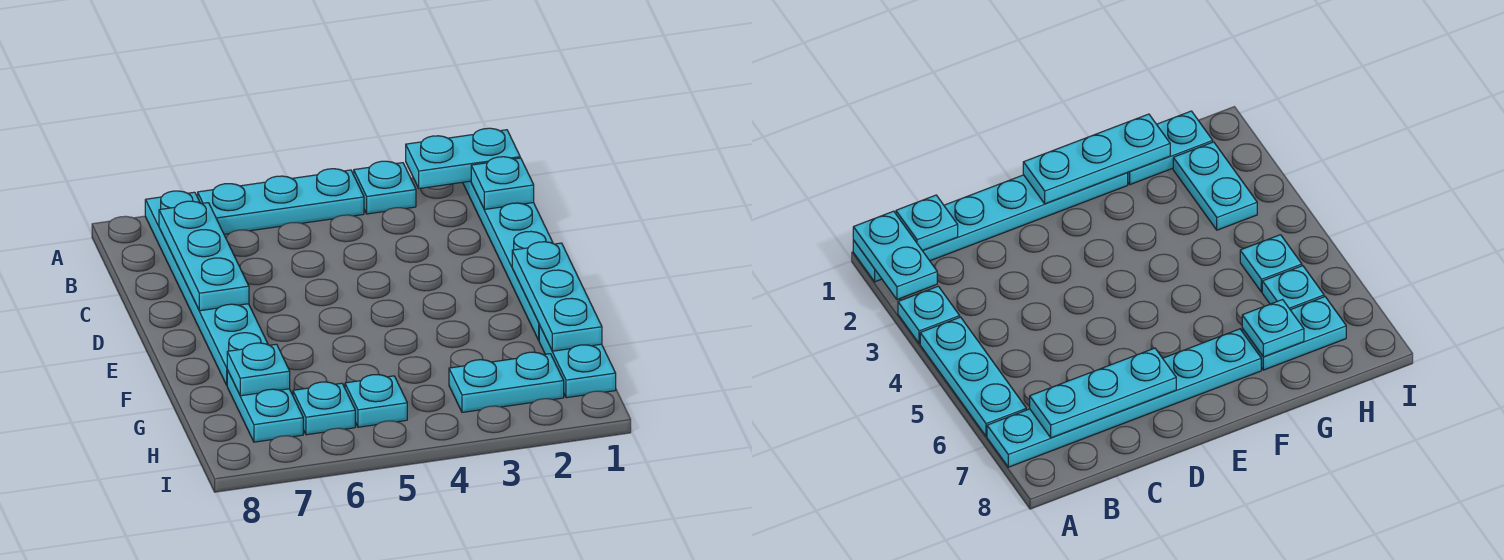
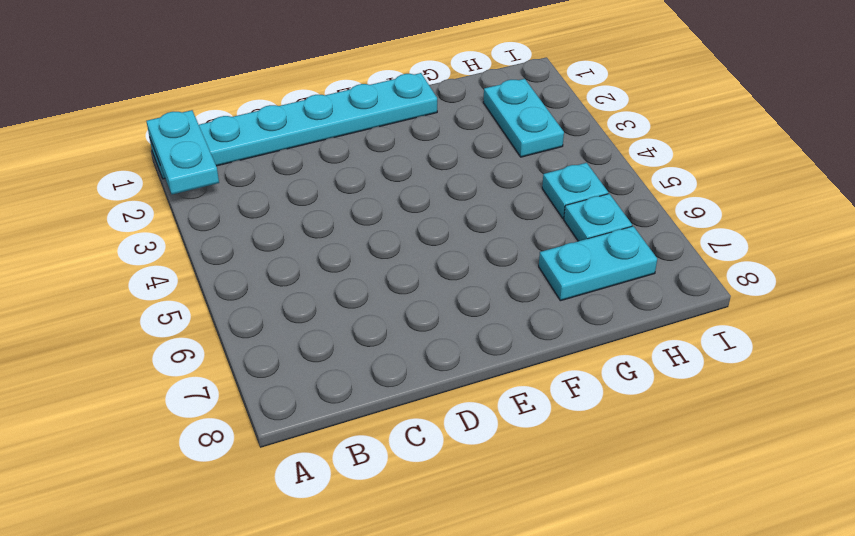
none -> cyan plate A3 level 1
none -> cyan plate A4:A6 level 1
none -> cyan plate A7:F7 level 1

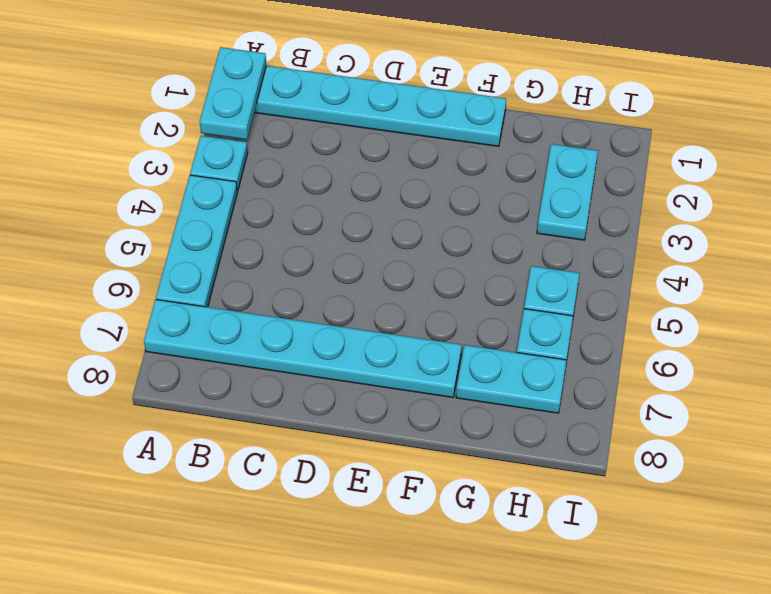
none -> cyan plate G1:H1 level 1
none -> cyan plate B1 level 2
none -> cyan plate B7:D7 level 2

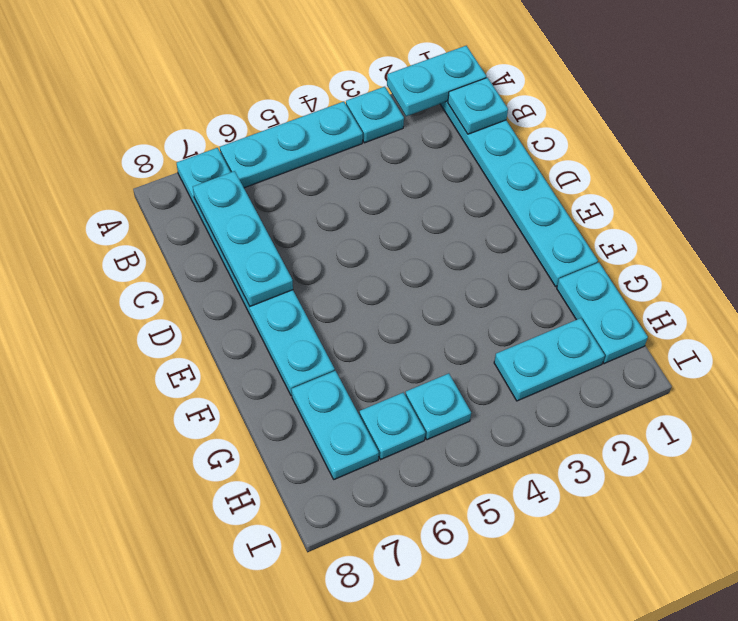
none -> cyan plate E1:G1 level 2
none -> cyan plate G7 level 2

